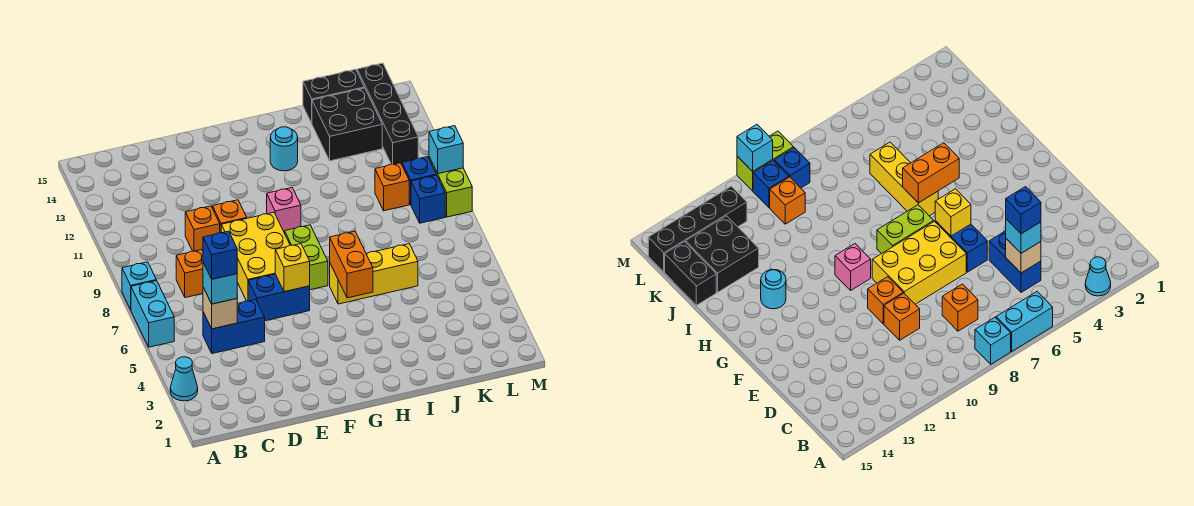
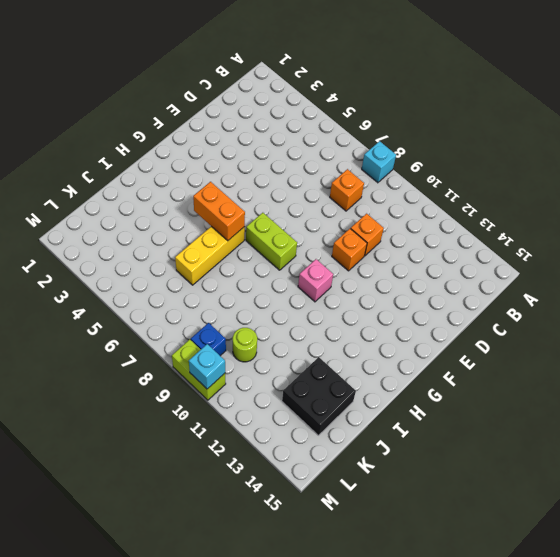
lime round brick K10 level 1 -> orange brick K10 level 1
none -> cyan cone A3 level 1
none -> cyan brick A6:A7 level 1
none -> blue brick C5:D5 level 1

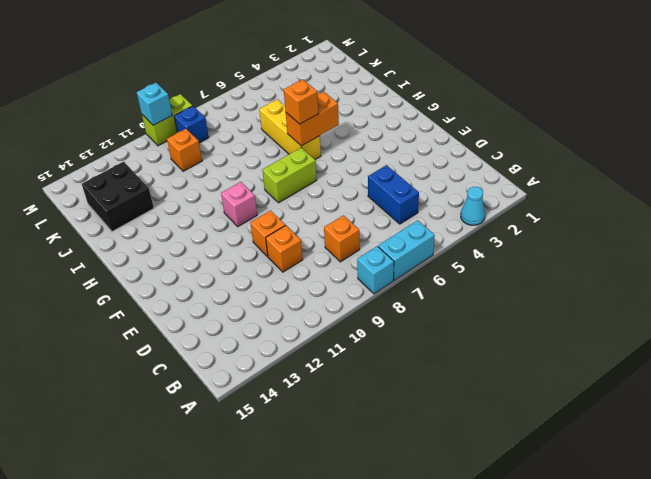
orange brick H6 level 3 -> none
none -> blue brick E6:F6 level 1
none -> yellow brick E7:F9 level 1
none -> cyan round brick H13 level 1

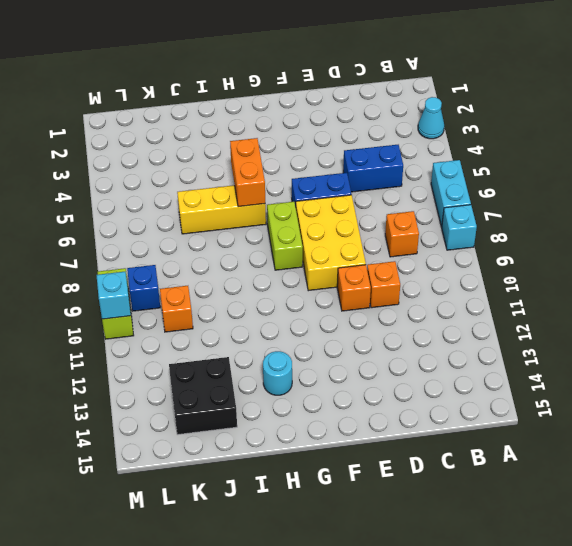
none -> pink brick G10 level 1
none -> black brick J15:K15 level 1
none -> blue brick L10 level 1

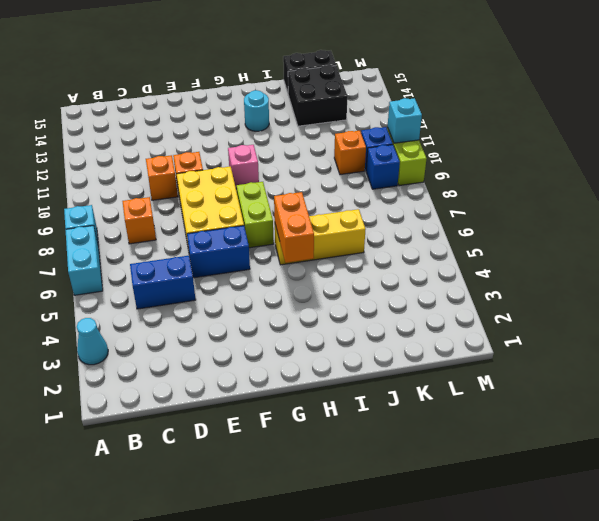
none -> black brick L12:L15 level 1
none -> tan brick C5 level 2
none -> yellow brick F6 level 2

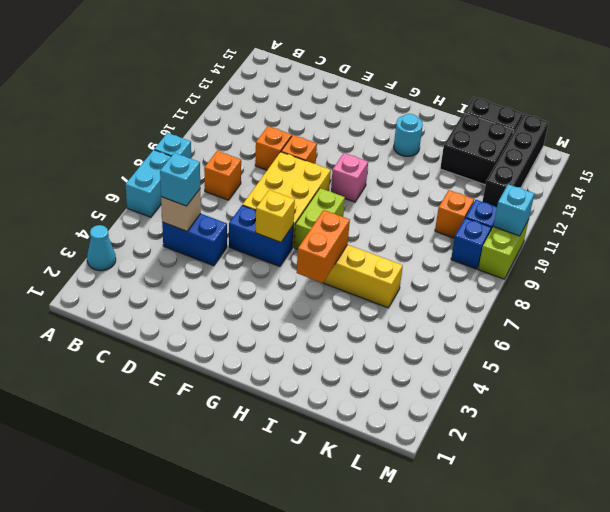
none -> blue brick C5 level 4

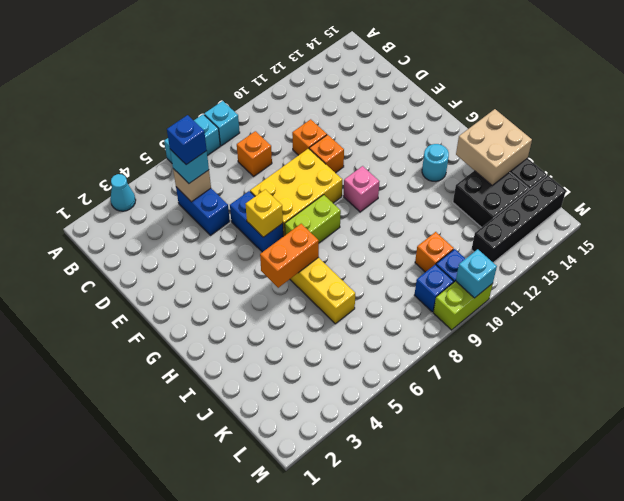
tan brick I14:J15 level 2 -> none

